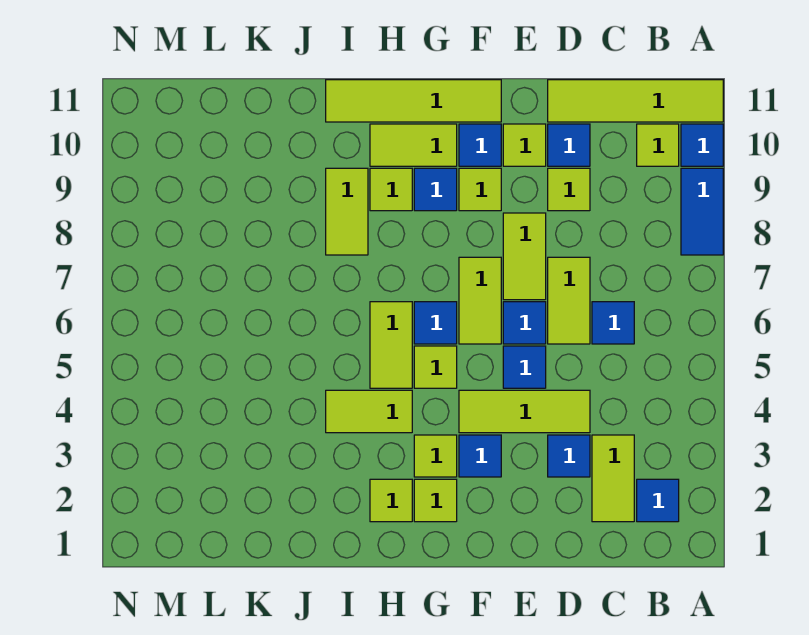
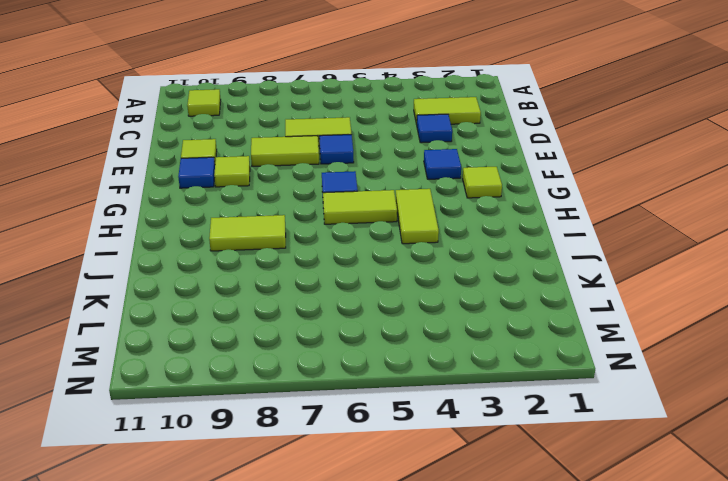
none -> blue tile A8:A9 level 1
none -> blue tile A10 level 1
none -> lime tile A11:D11 level 1
none -> blue tile B2 level 1

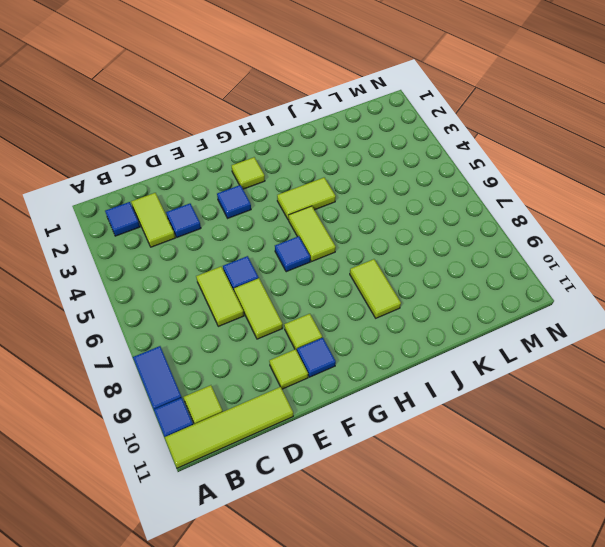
none -> blue tile C6 level 1
none -> lime tile D4:F4 level 1
none -> lime tile D9 level 1
none -> blue tile D10 level 1

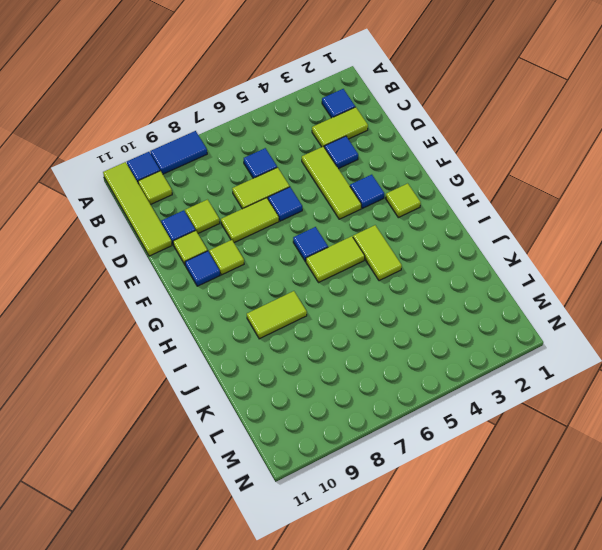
none -> blue tile E5 level 1
none -> lime tile F6:F7 level 1
none -> lime tile F11:I11 level 1
none -> lime tile G3 level 1

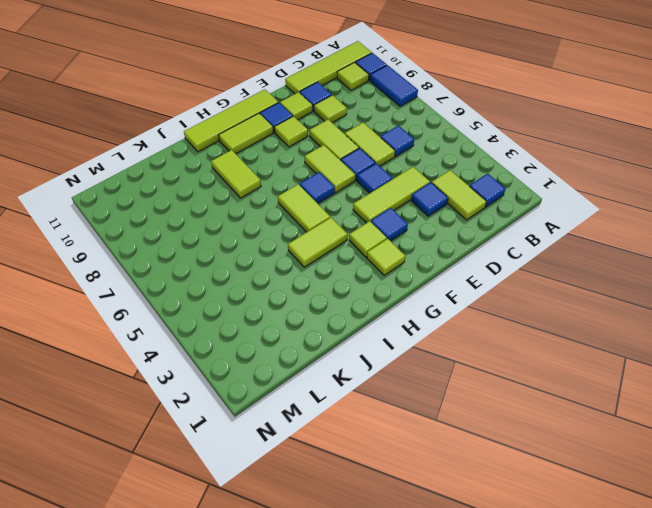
none -> lime tile G5 level 1
none -> blue tile G9 level 1
none -> lime tile H2 level 1
none -> lime tile H9 level 1

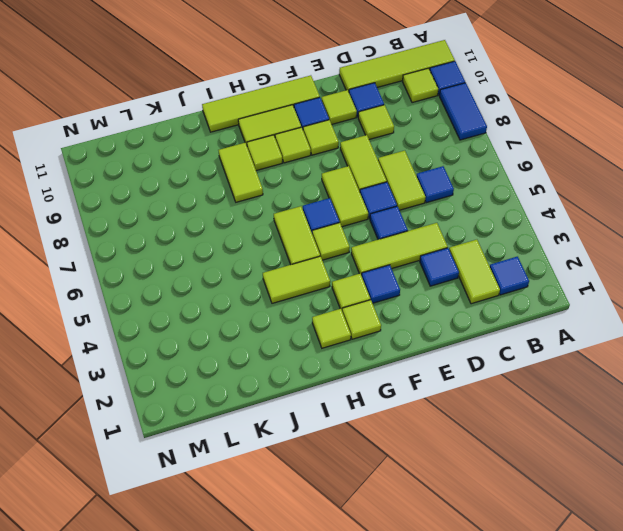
lime tile G9 level 1 -> blue tile G9 level 1

